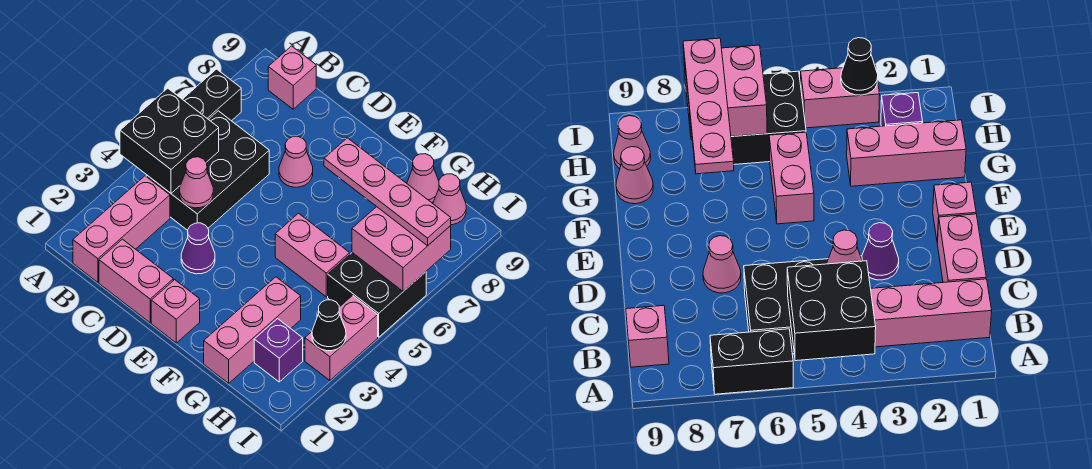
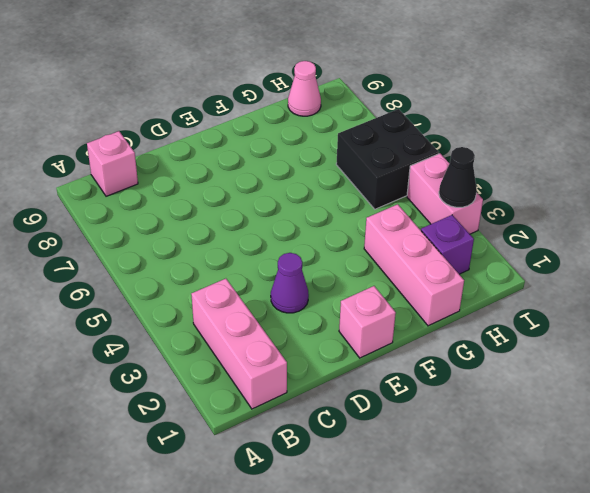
none -> black brick A6:A7 level 1
none -> black brick B4:C6 level 1
none -> pink brick C1:D1 level 1

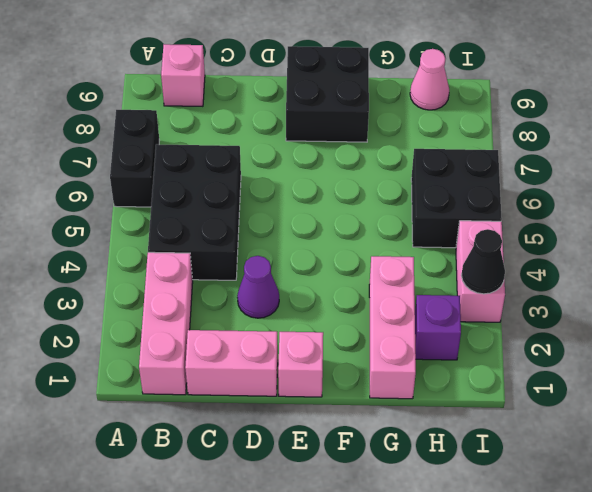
black brick E8:F9 level 1 -> black brick A4:B5 level 2
none -> pink cone D7 level 1
none -> pink brick F5:G5 level 1
none -> pink cone G9 level 1

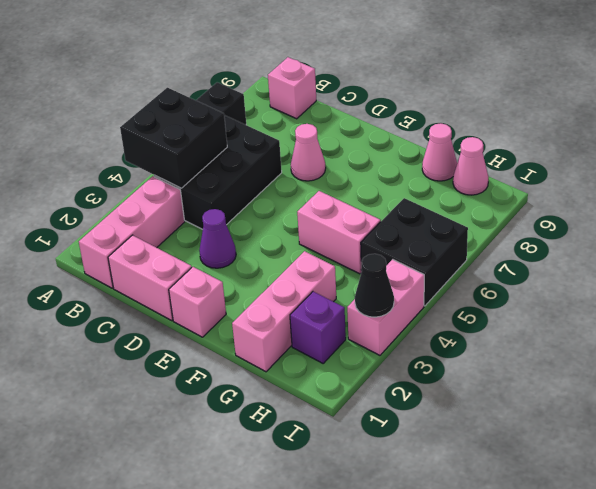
none -> pink cone C4 level 2
none -> pink brick H6:I7 level 2
none -> pink plate F7:I7 level 3

